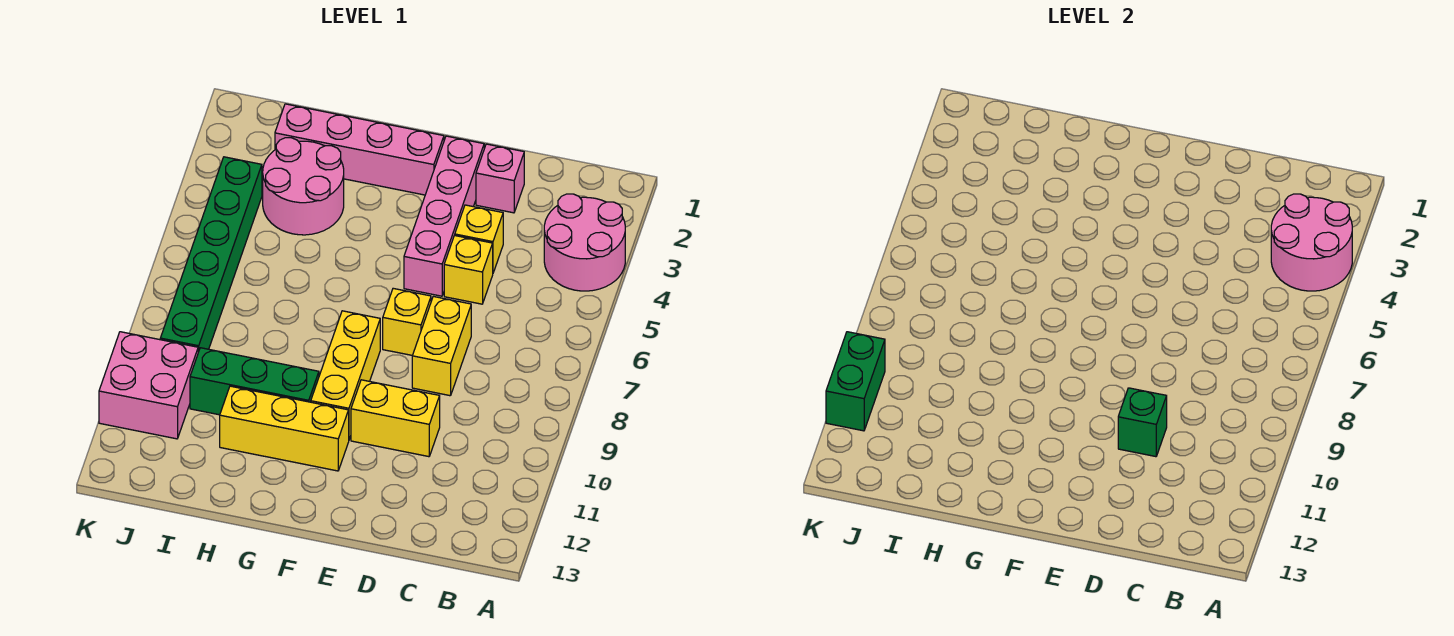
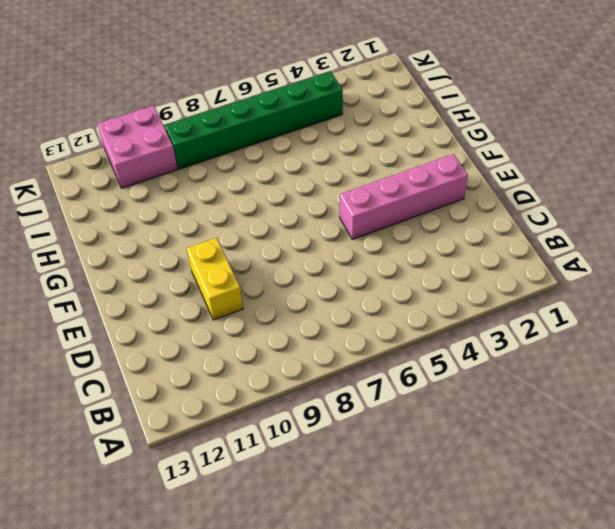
none -> pink round brick A3:B4 level 1
none -> pink brick D2 level 1
none -> yellow brick D4 level 1

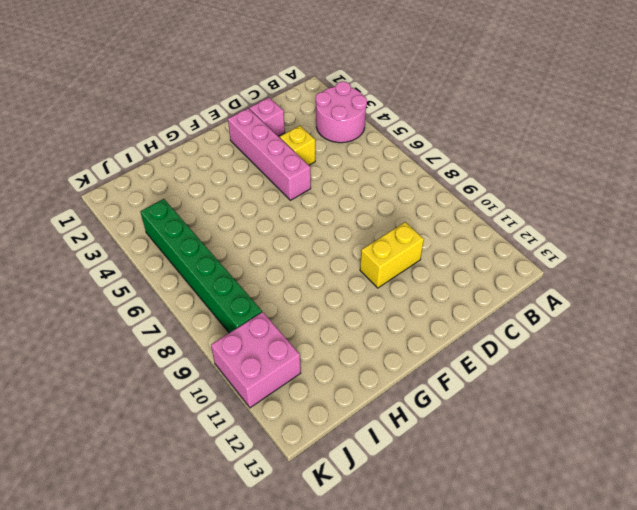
none -> yellow brick D5 level 1
none -> yellow brick D7:D8 level 1
none -> yellow brick E7 level 1

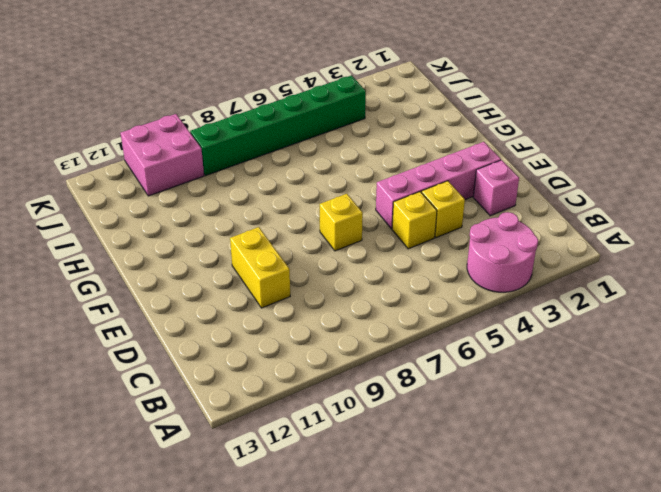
none -> yellow brick D7:D8 level 1
none -> pink brick F2:I2 level 1
none -> yellow brick F8:F10 level 1

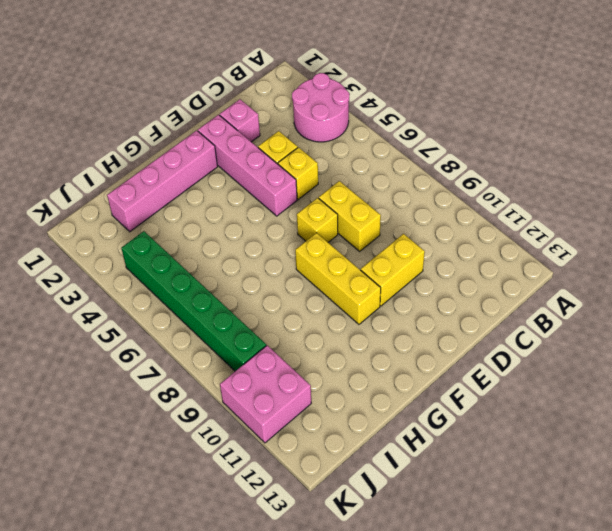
none -> yellow brick F11:H11 level 1
none -> green brick G10:I10 level 1
none -> pink round brick H3:I4 level 1

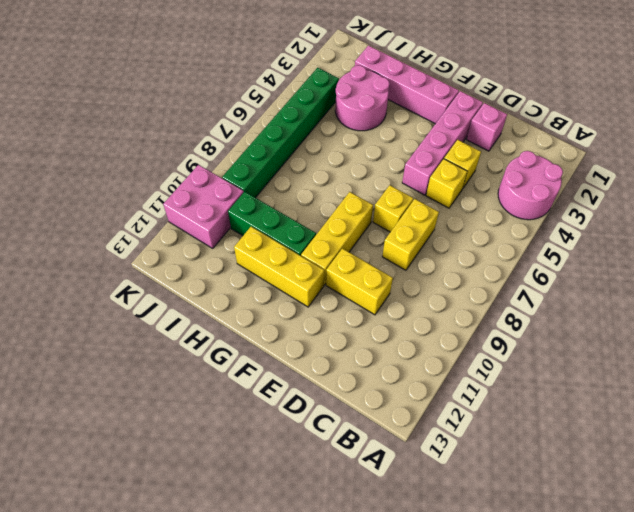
none -> pink round brick A3:B4 level 2
none -> green brick D10 level 2
none -> green brick K10:K11 level 2

